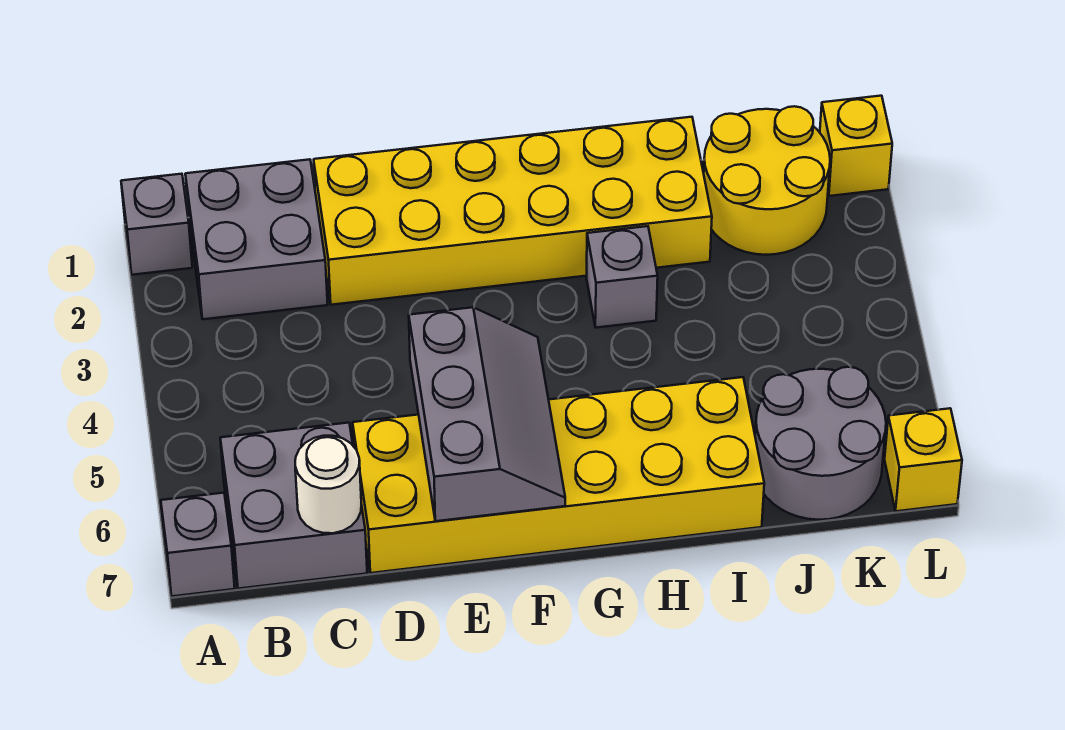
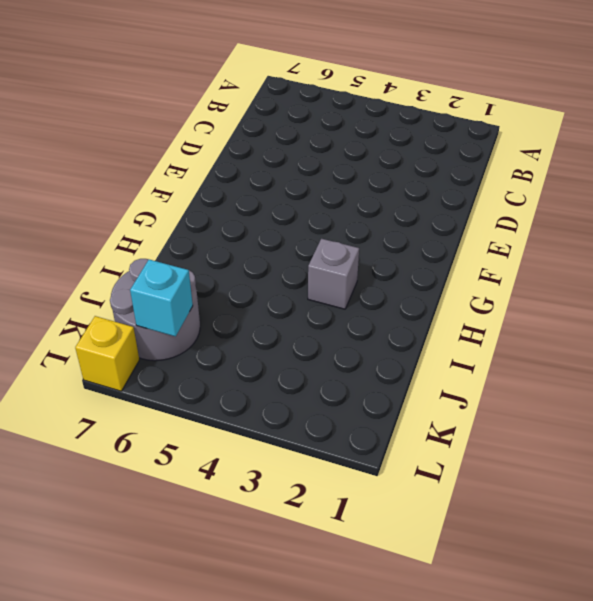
cyan brick K6 level 2 -> none
none -> grey brick A1 level 1
none -> grey brick A7 level 1
none -> grey brick B1:C2 level 1

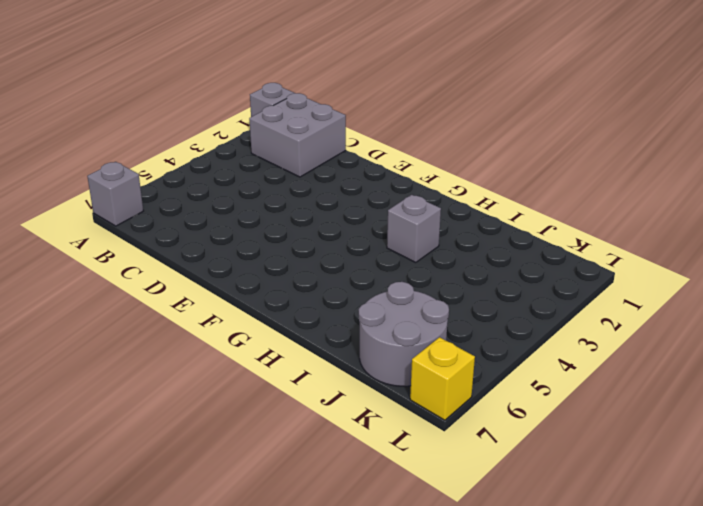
none -> grey brick B6:C7 level 1
none -> yellow brick D1:I2 level 1
none -> yellow brick D6:I7 level 1

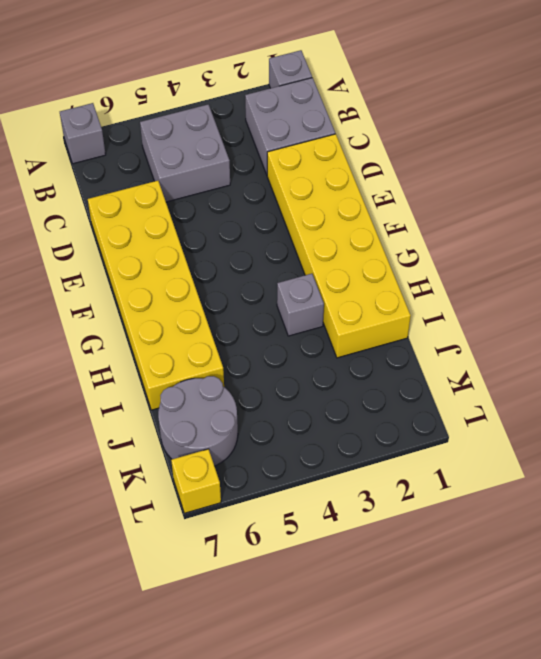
grey brick B4:C5 level 1 -> grey brick B6:C7 level 1
none -> yellow round brick J1:K2 level 1
none -> yellow brick L1 level 1
none -> white round brick C7 level 2

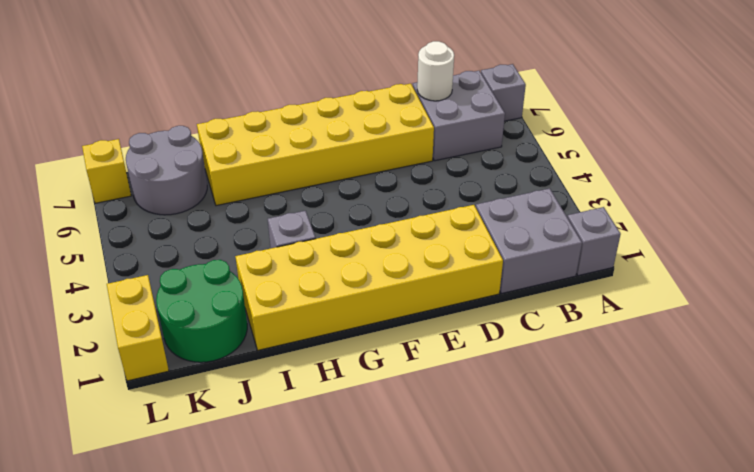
green round brick J1:K2 level 1 -> yellow round brick J1:K2 level 1
yellow brick L1:L2 level 1 -> yellow brick L1 level 1
none -> grey slope E5:F7 level 2 top E

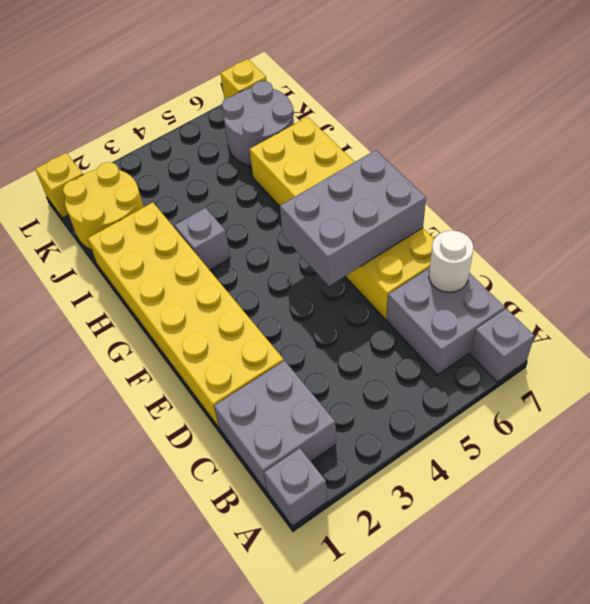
grey brick E5:F7 level 2 -> grey slope E5:F7 level 2 top E

